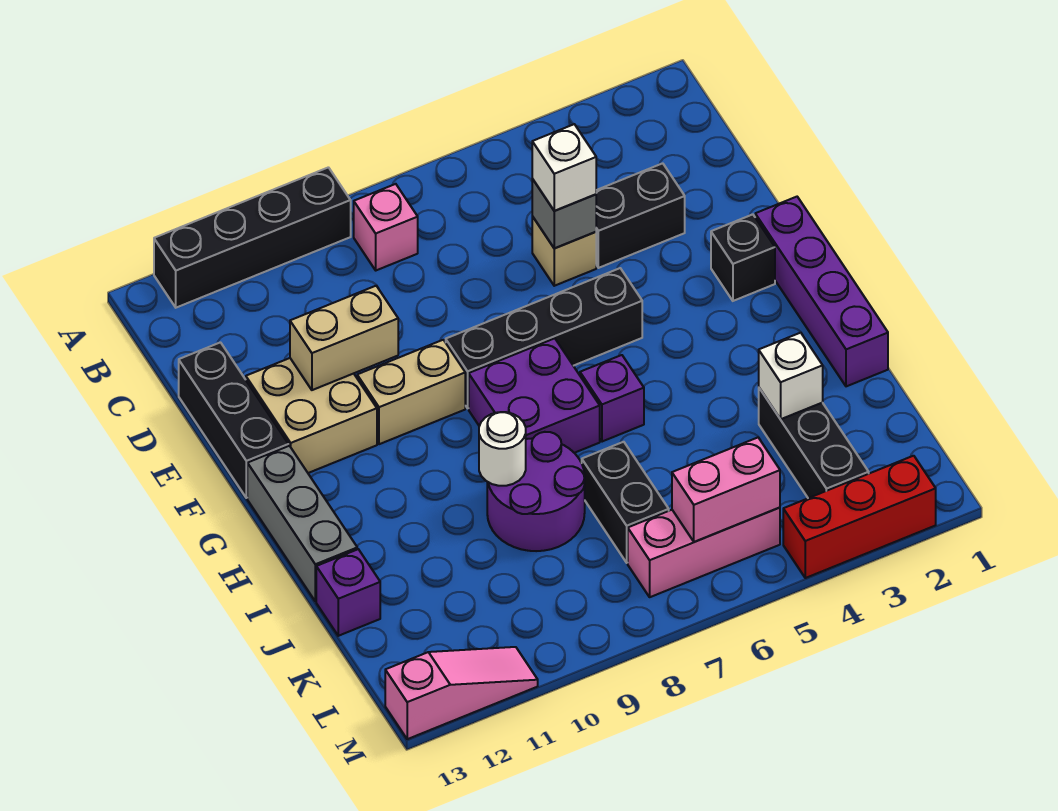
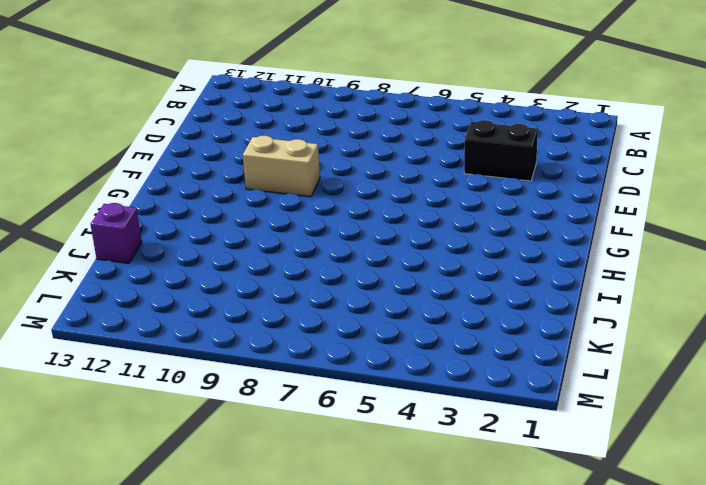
none -> black brick A9:A12 level 1
none -> pink brick B8 level 1
none -> tan brick D5 level 1

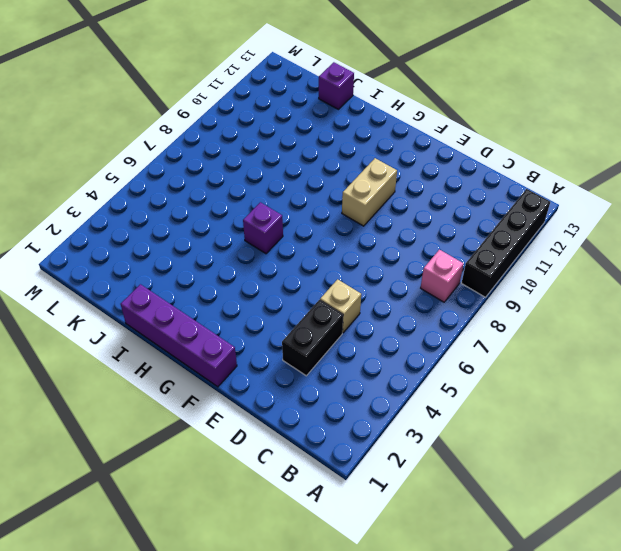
none -> black brick D13:F13 level 1
none -> tan brick E11:F12 level 1
none -> black brick F2 level 1

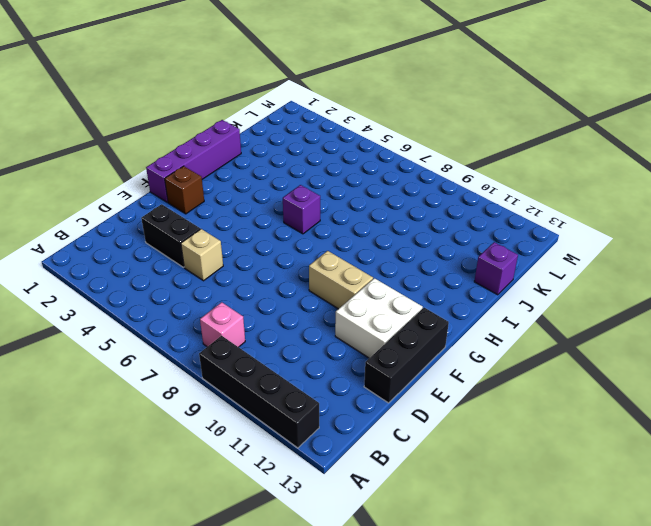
white brick E11:F12 level 1 -> tan brick E11:F12 level 1
brown brick F2 level 1 -> black brick F2 level 1
none -> black brick F5:F8 level 1
none -> purple brick G7:H8 level 1
none -> grey brick G13:I13 level 1

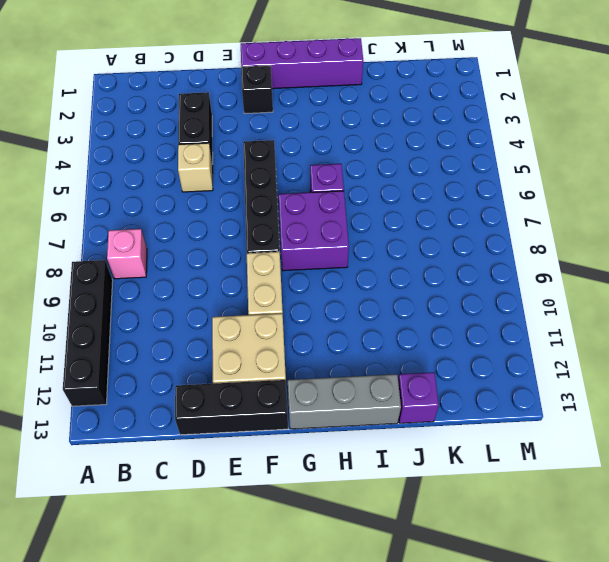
none -> purple round brick I8:J9 level 1
none -> black brick J3:L3 level 1
none -> black brick J7:K7 level 1

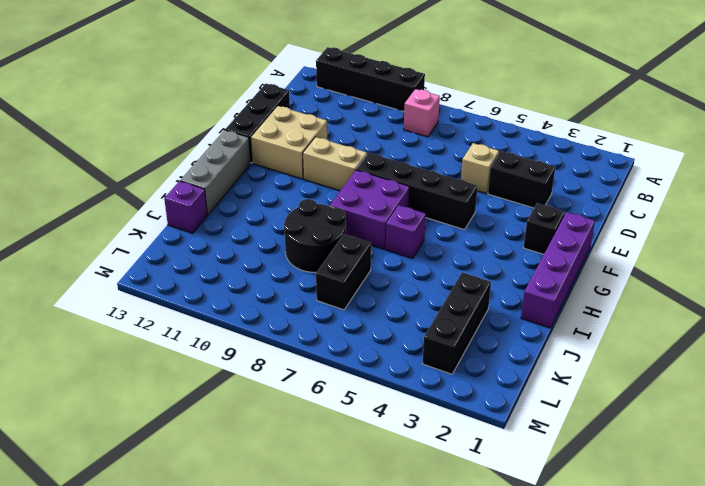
black round brick I8:J9 level 1 -> purple round brick I8:J9 level 1
none -> pink brick L5:L7 level 1
none -> red brick M2:M4 level 1
none -> pink slope M11:M13 level 1 top 13

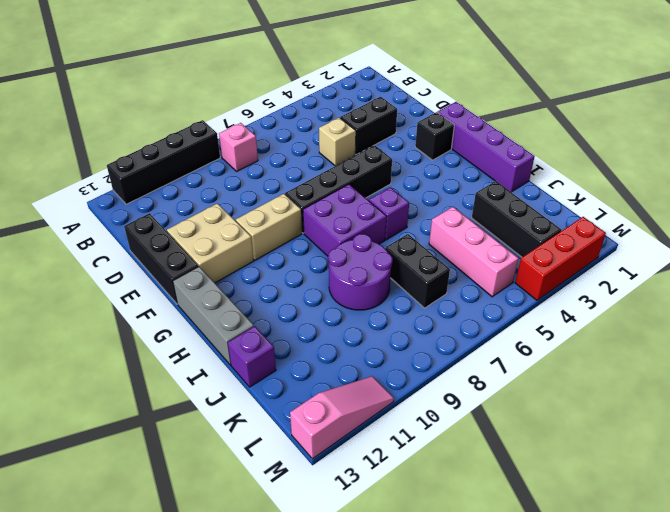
pink brick J5:L5 level 1 -> pink brick L5:L7 level 1
none -> grey brick D5 level 2
none -> tan brick E10:E11 level 2
none -> white round brick I9 level 2

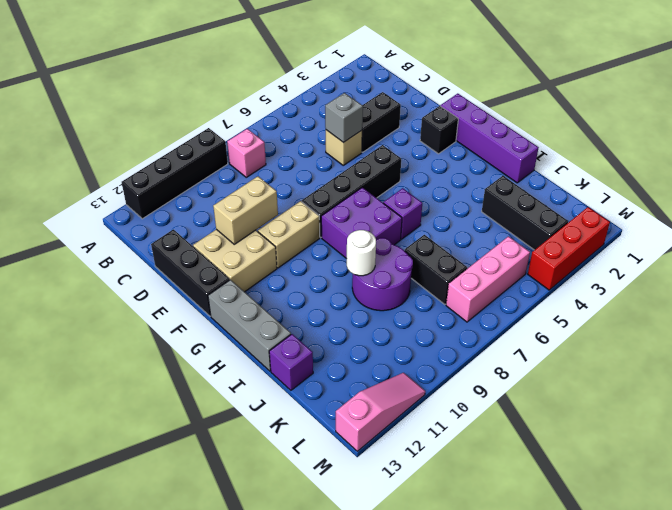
none -> white brick J3 level 2
none -> pink brick L5:L6 level 2
none -> white brick D5 level 3

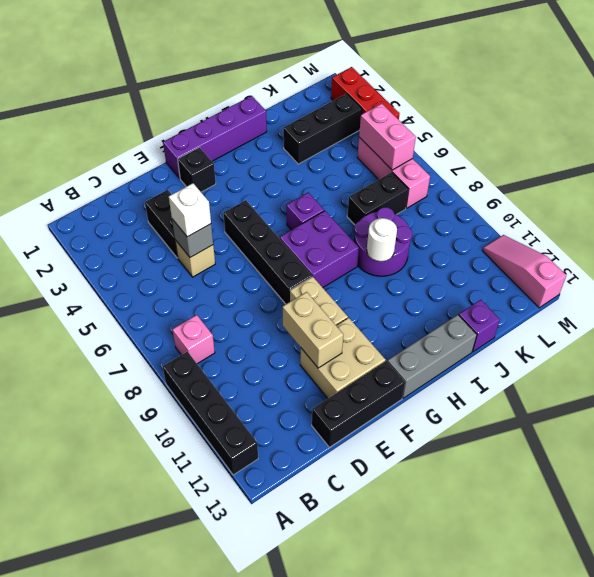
none -> white brick J3 level 2

